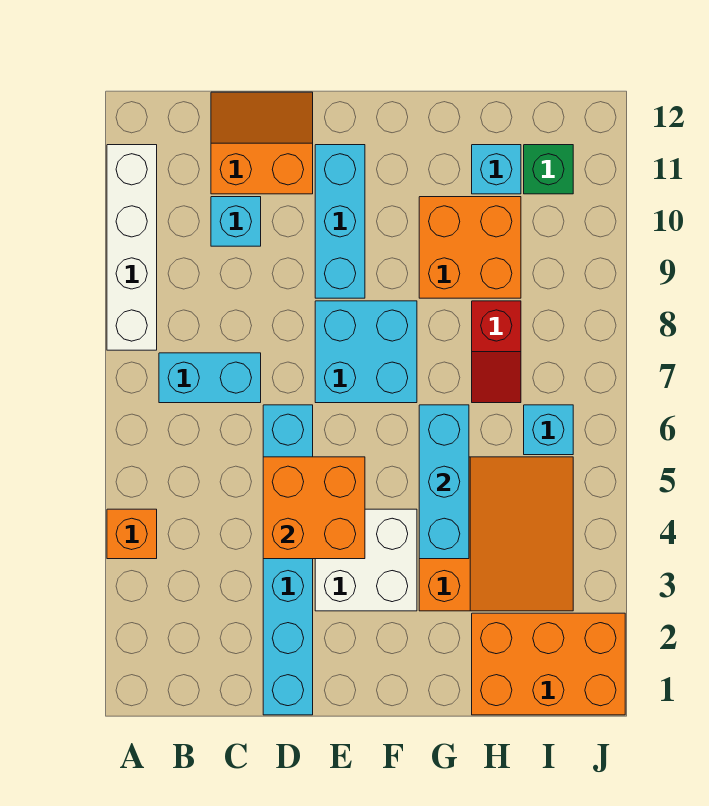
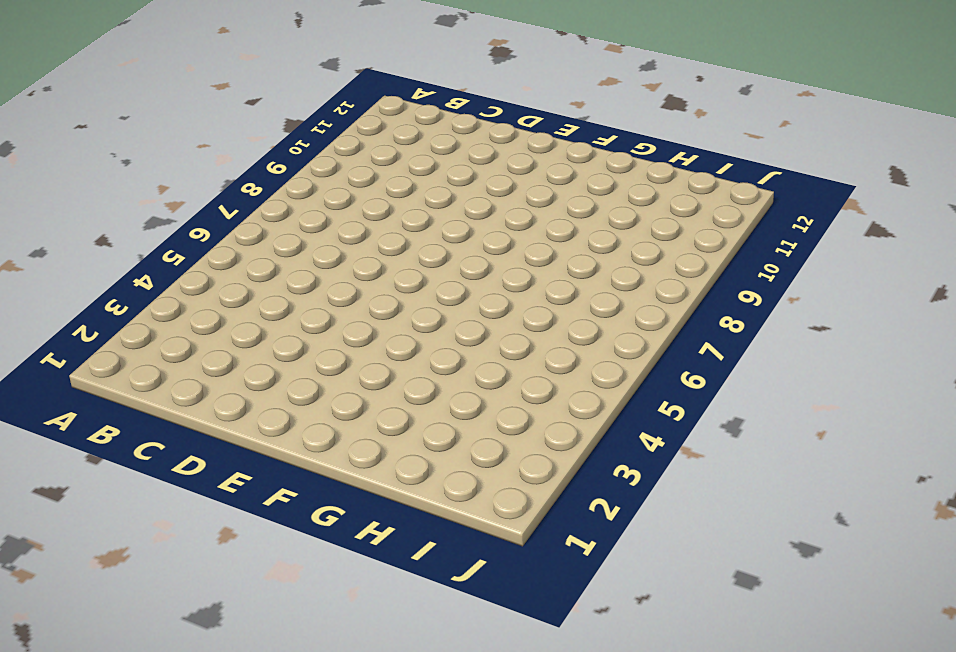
none -> orange brick A4 level 1
none -> white brick A8:A11 level 1
none -> cyan brick B7:C7 level 1

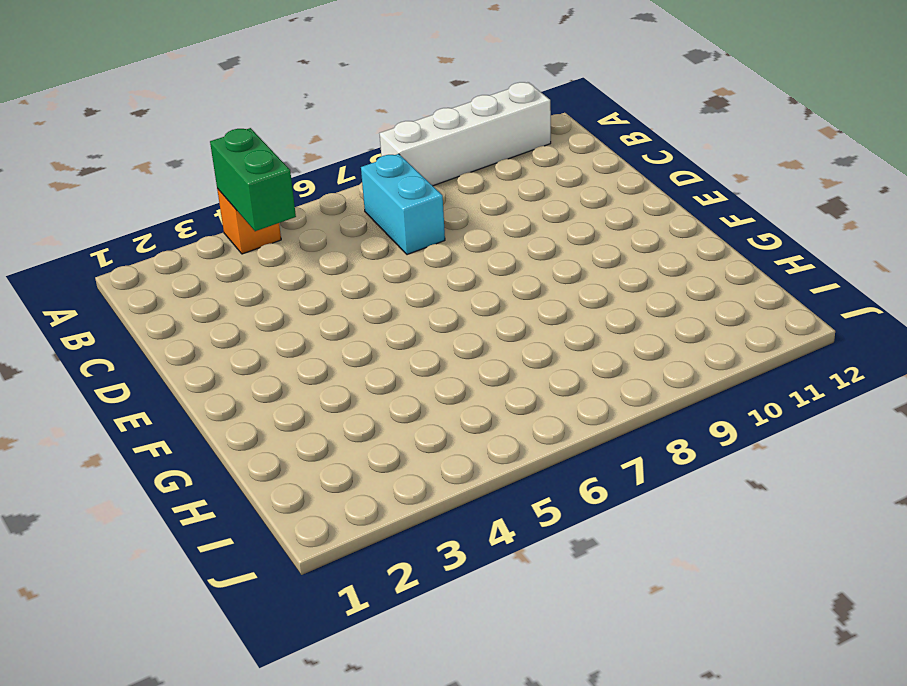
green brick A4:B4 level 2 -> none
none -> cyan brick C10 level 1
none -> orange slope C11:D12 level 1 top 11
none -> cyan brick D1:D6 level 1

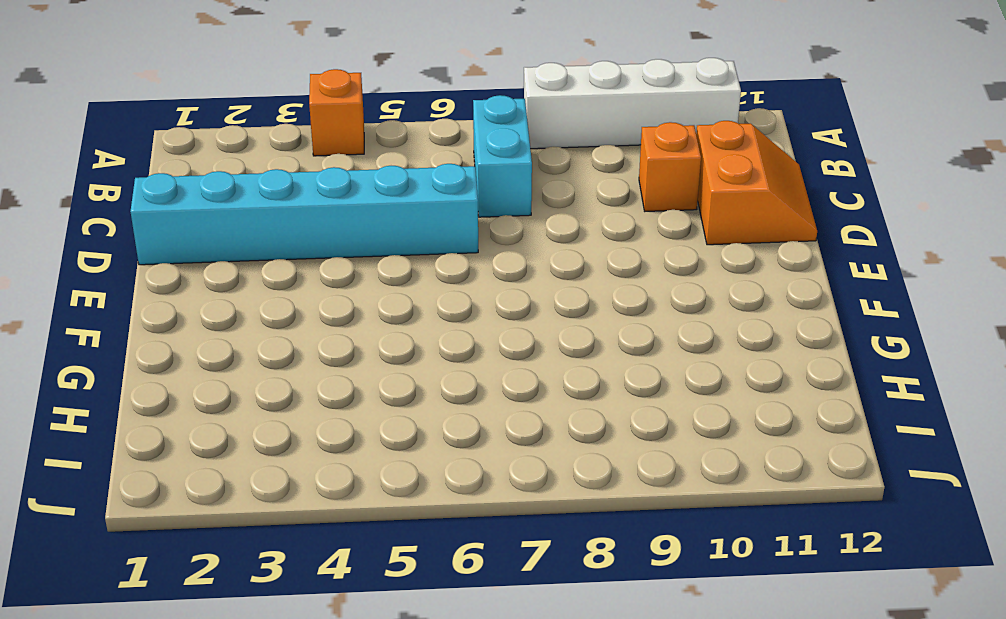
orange brick C10 level 1 -> cyan brick C10 level 1
none -> white brick E3:F4 level 1
none -> cyan brick E7:F8 level 1
none -> cyan brick E9:E11 level 1

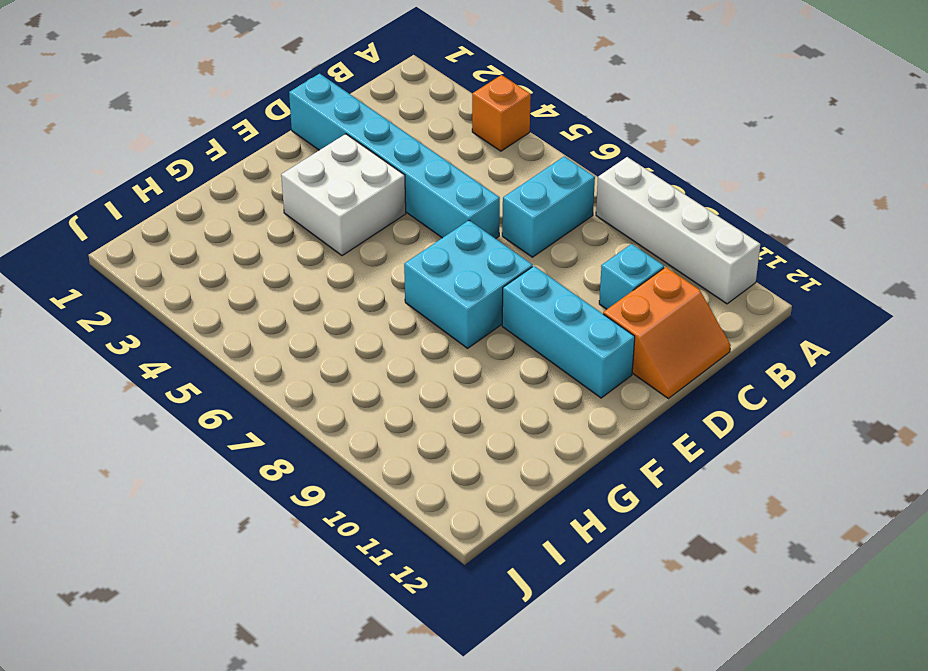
none -> orange slope G3:I5 level 1 top G
none -> orange brick G9:H10 level 1
none -> orange brick H1:J2 level 1

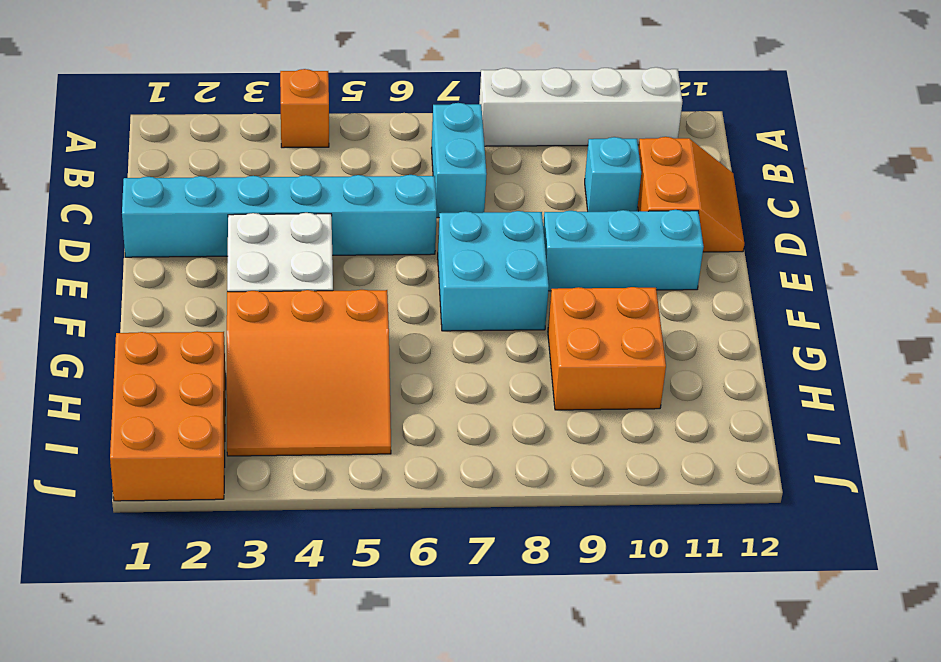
none -> red slope H7:H8 level 1 top 8
none -> cyan brick H11 level 1
none -> cyan brick I6 level 1

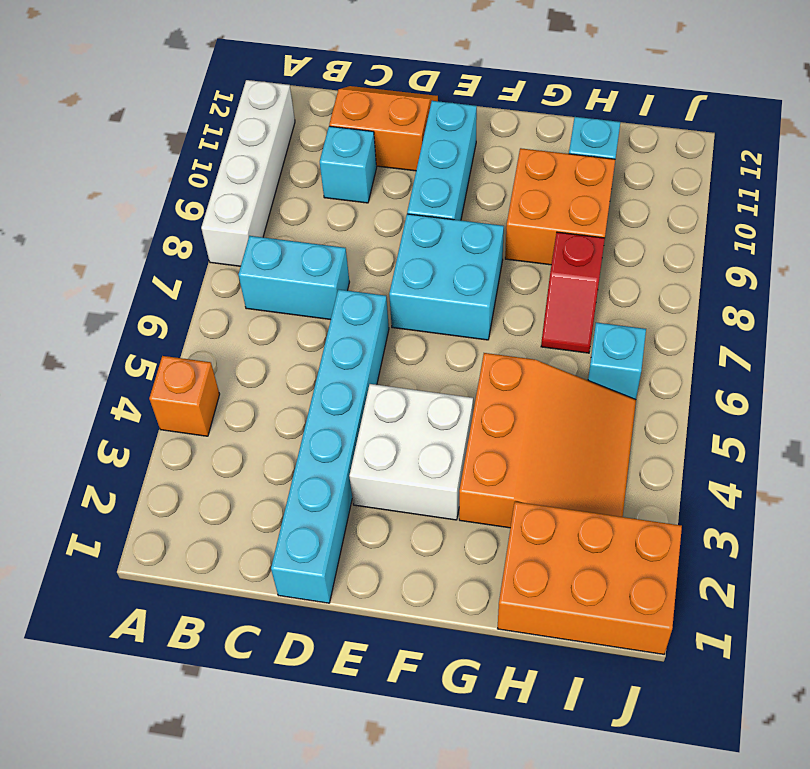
none -> green brick I11 level 1
none -> orange brick D4:E5 level 2
none -> cyan brick G4:G6 level 2

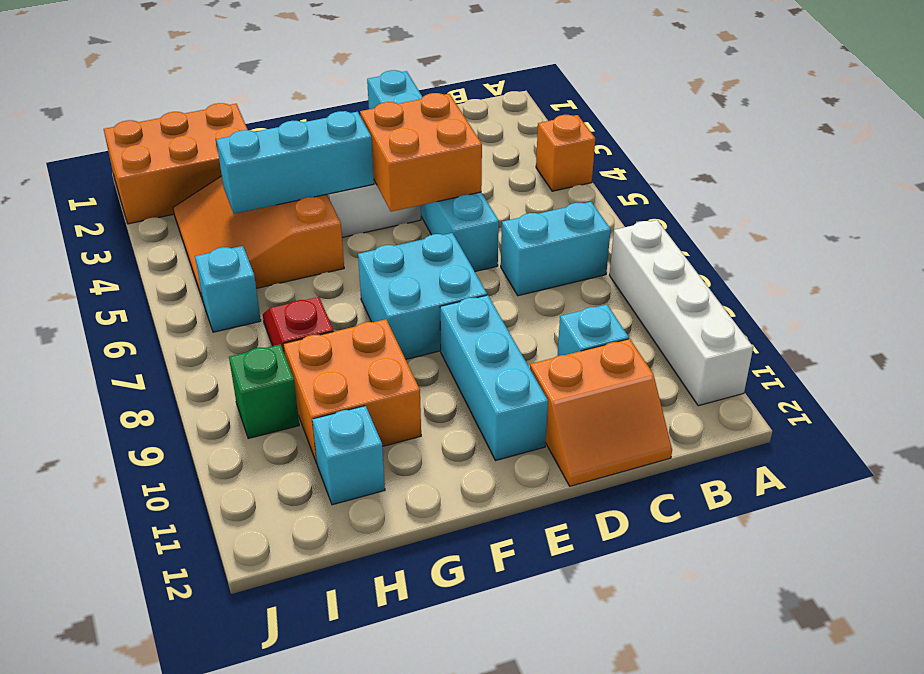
cyan brick F4:H4 level 2 -> cyan brick G4:G6 level 2
green brick I9 level 1 -> green brick I11 level 1

